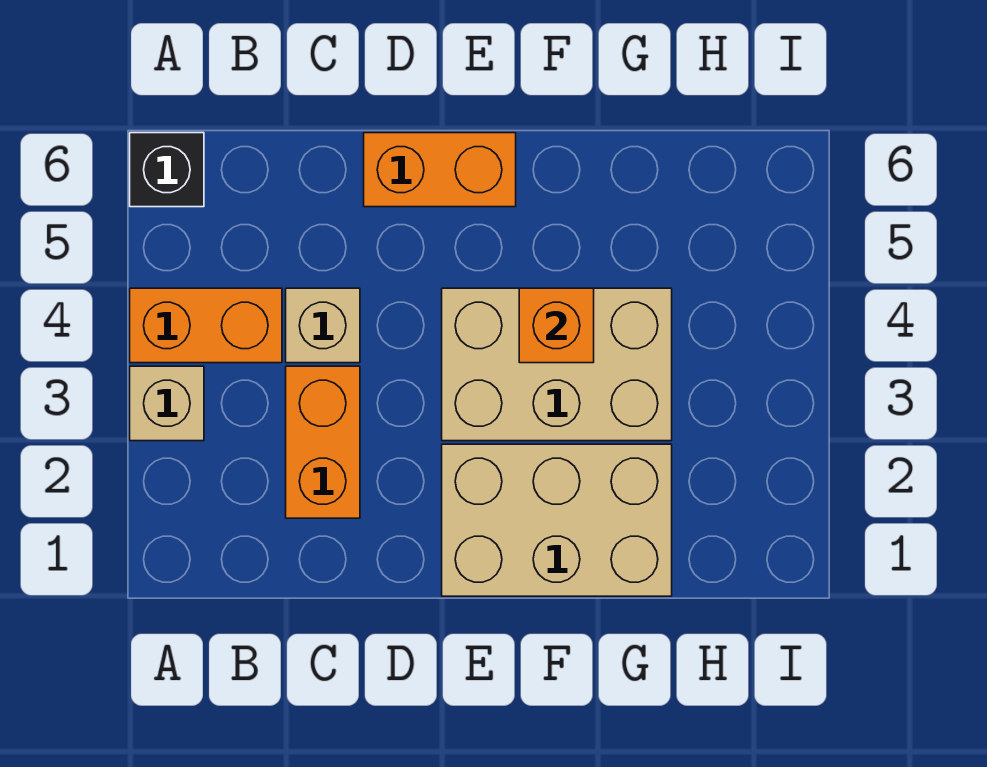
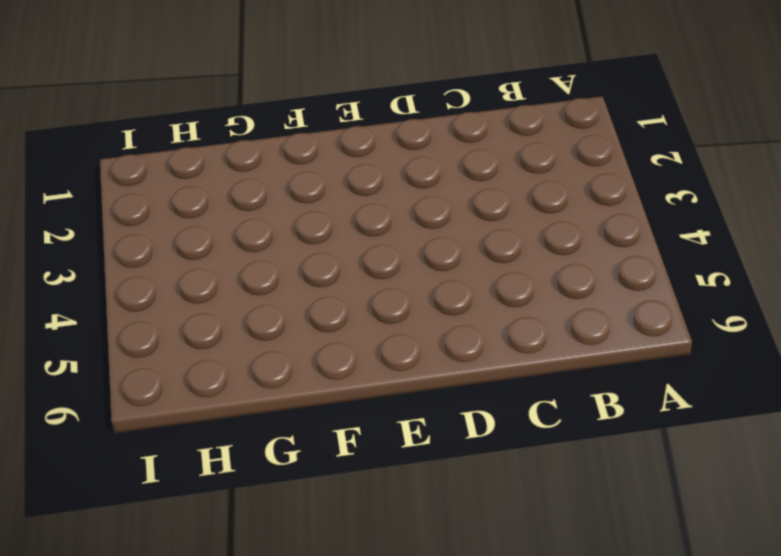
none -> tan brick A3 level 1
none -> orange brick A4:B4 level 1

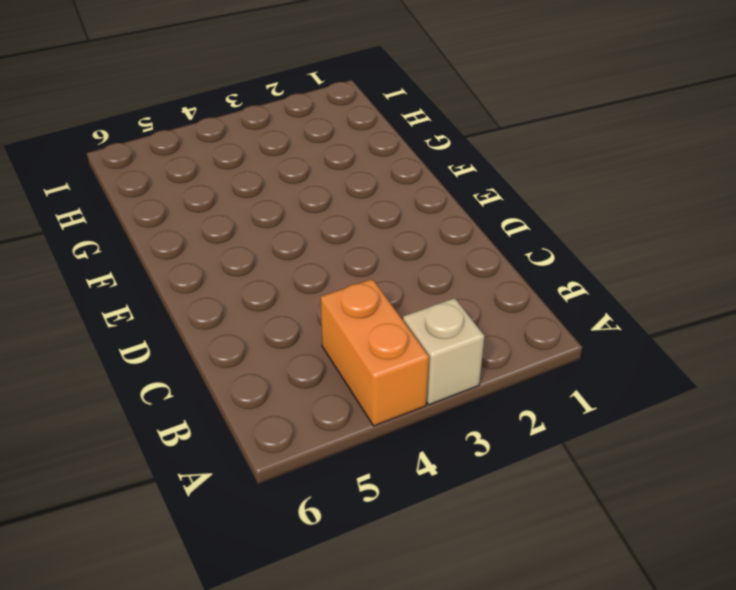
none -> black brick A6 level 1
none -> orange brick C2:C3 level 1

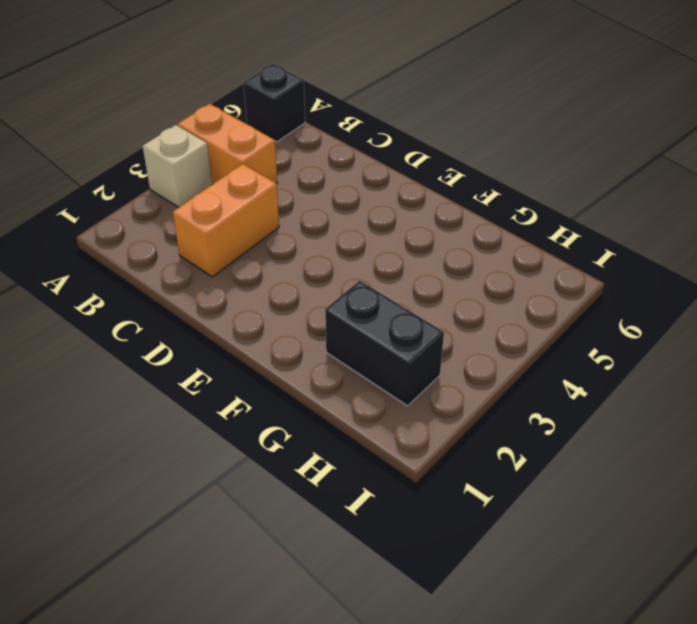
black brick G2:H2 level 1 -> tan brick E1:G2 level 1
none -> tan brick C4 level 1
none -> orange brick D6:E6 level 1

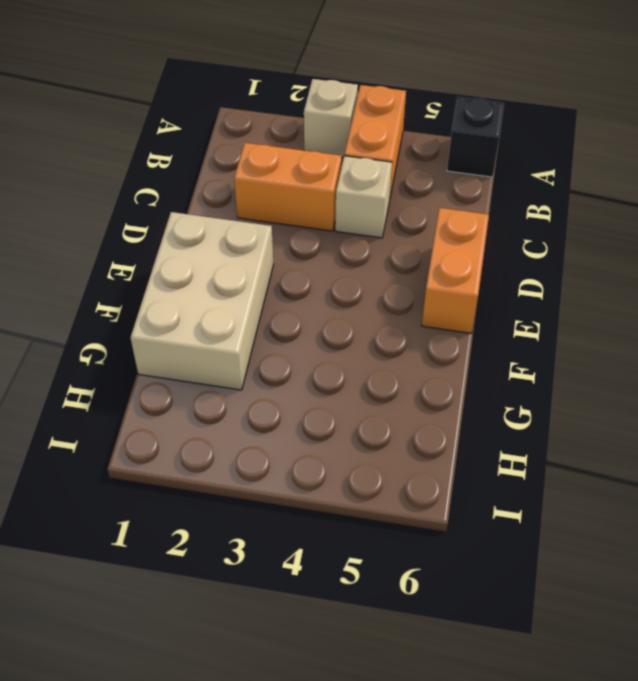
none -> tan brick E3:G4 level 1
none -> orange brick F4 level 2

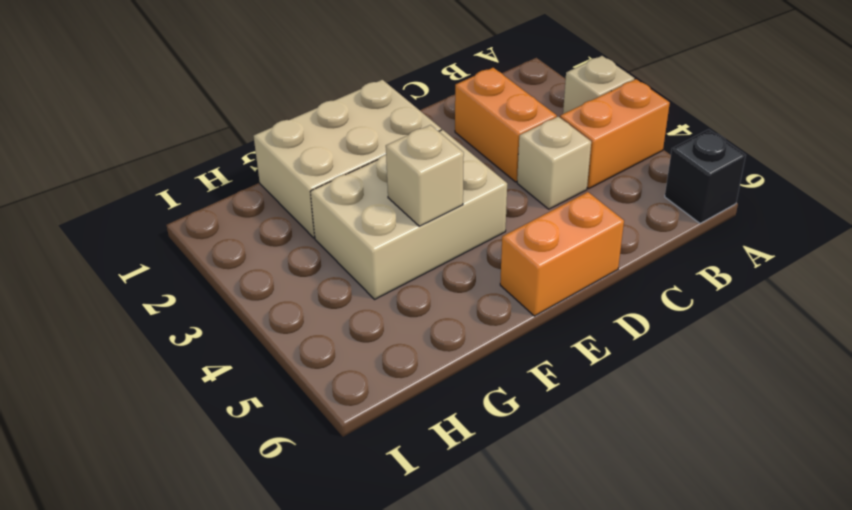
tan brick F4 level 2 -> orange brick F4 level 2

